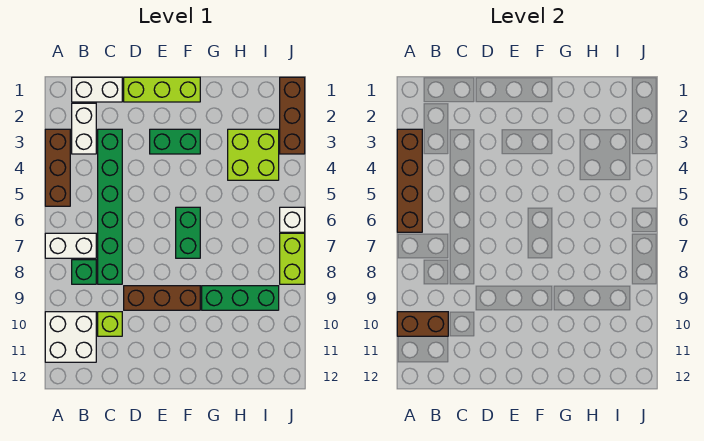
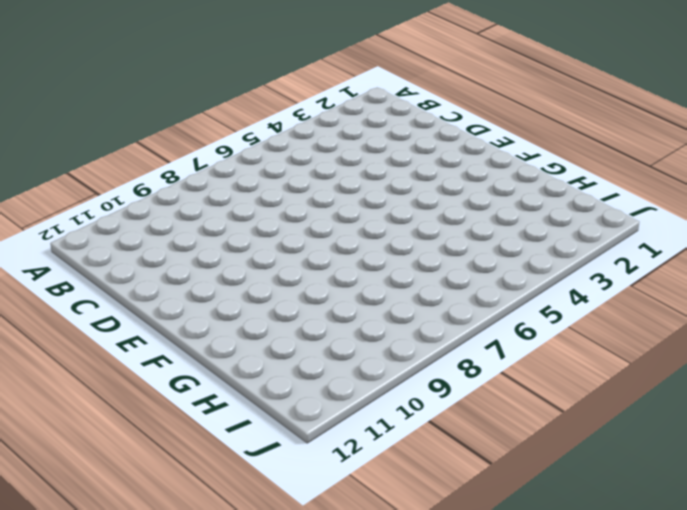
none -> brown brick A3:A5 level 1
none -> white brick A7:B7 level 1
none -> white brick A10:B11 level 1

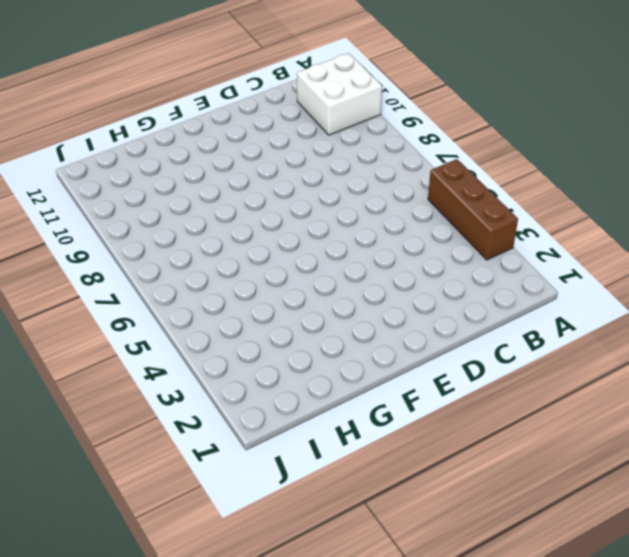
none -> white brick A7:B7 level 1
none -> white brick B1:C1 level 1
none -> white brick B2:B3 level 1

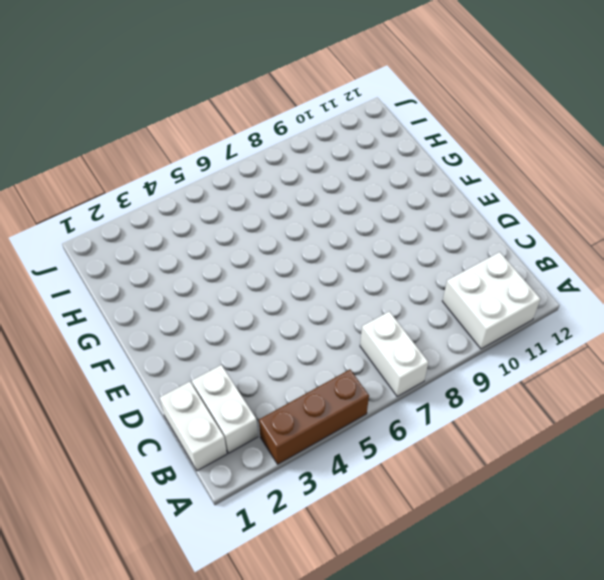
white brick B2:C2 level 1 -> white brick B2:B3 level 1
none -> green brick B8 level 1
none -> green brick C3:C8 level 1
none -> lime brick C10 level 1

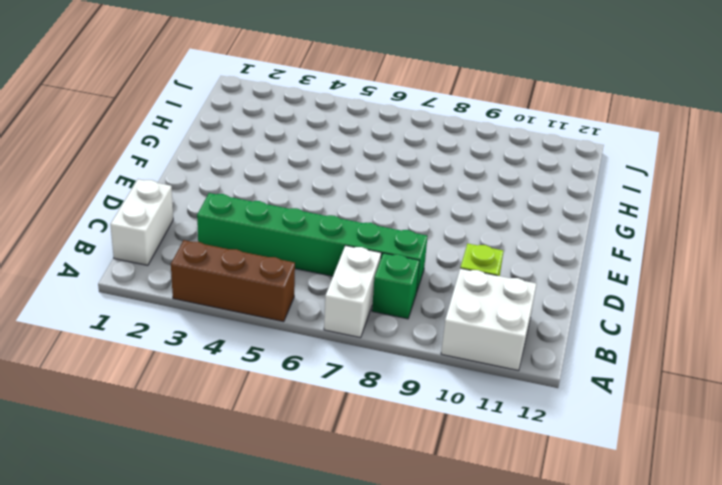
none -> white brick B2:B3 level 1
none -> lime brick D1:F1 level 1
none -> brown brick D9:F9 level 1

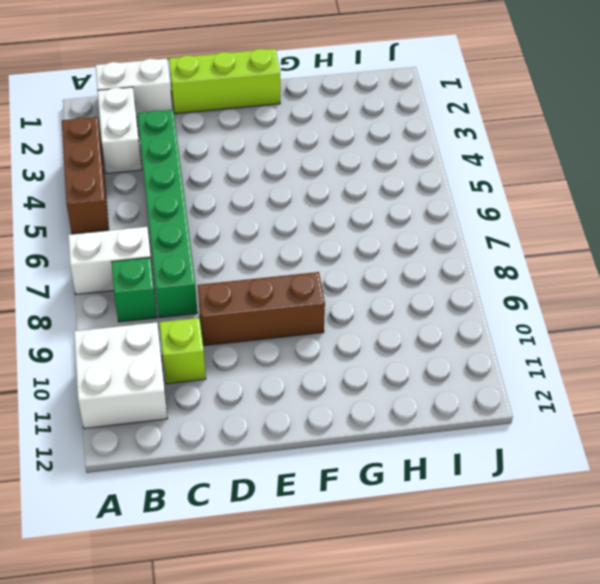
none -> green brick E3:F3 level 1
none -> green brick F6:F7 level 1
none -> green brick G9:I9 level 1

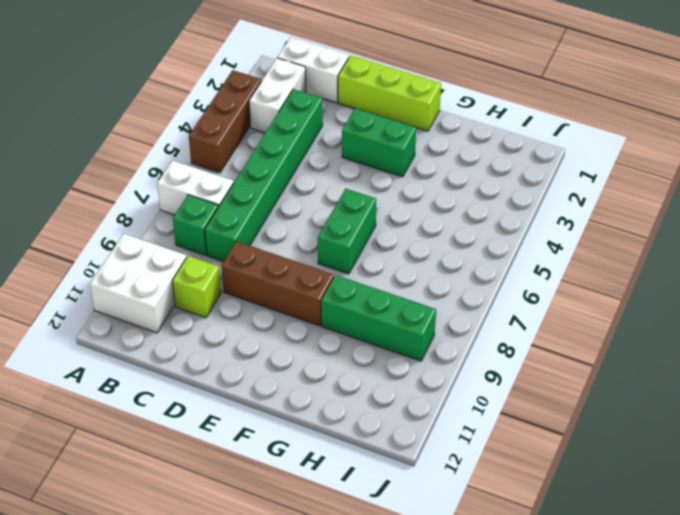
none -> lime brick H3:I4 level 1
none -> brown brick J1:J3 level 1
none -> white brick J6 level 1

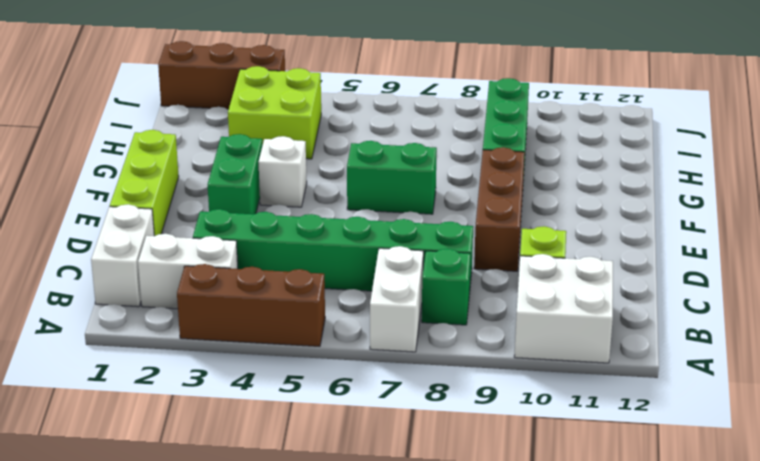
white brick F4 level 1 -> white brick J6 level 1
none -> lime brick J7:J8 level 1
none -> brown brick A3:A6 level 2
none -> brown brick A10:B10 level 2

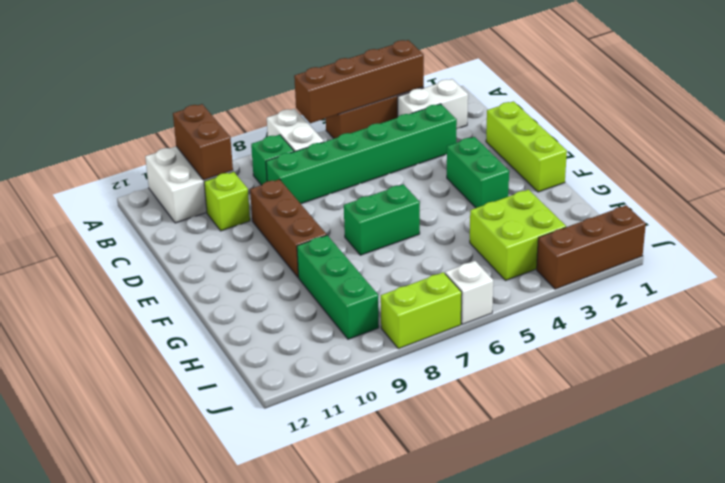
none -> white brick B1:C1 level 1

